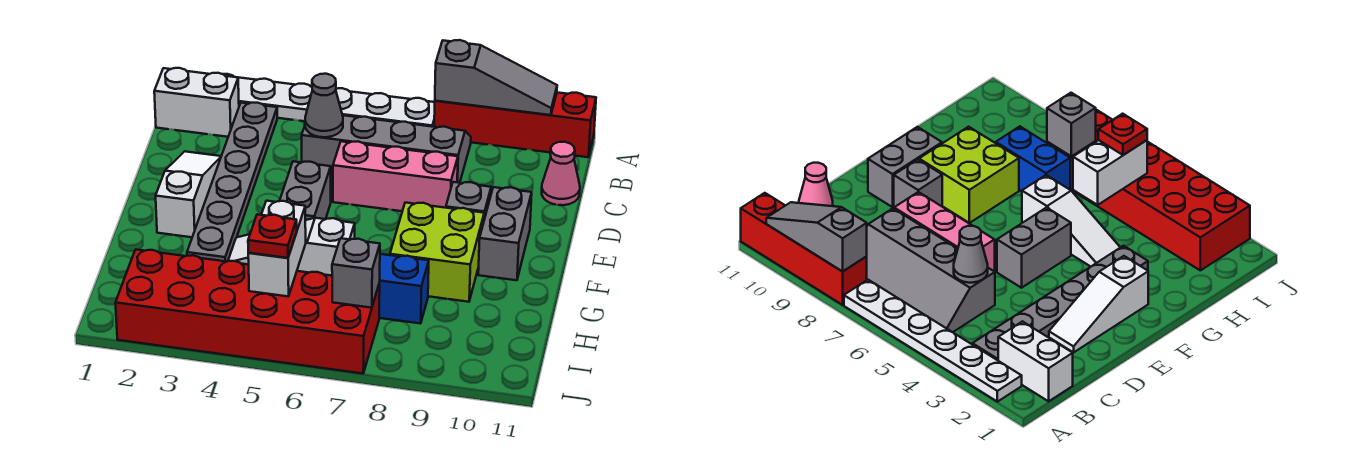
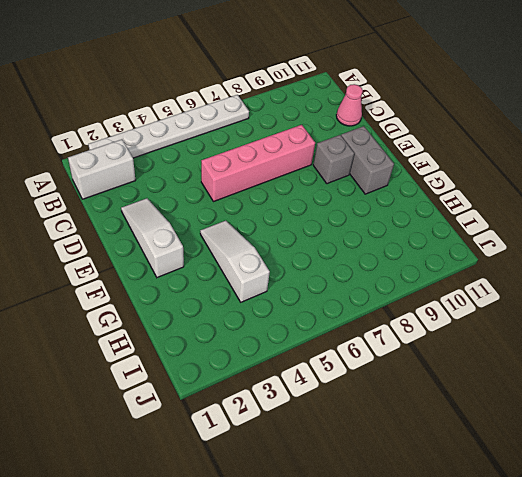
pink brick D5:D8 level 1 -> pink brick D6:D8 level 1
white slope F4:H4 level 1 top H -> white slope G4:G6 level 1 top 6
none -> red brick A8:A11 level 1
none -> grey plate B3:G3 level 1
none -> grey slope B5:C8 level 1 top C

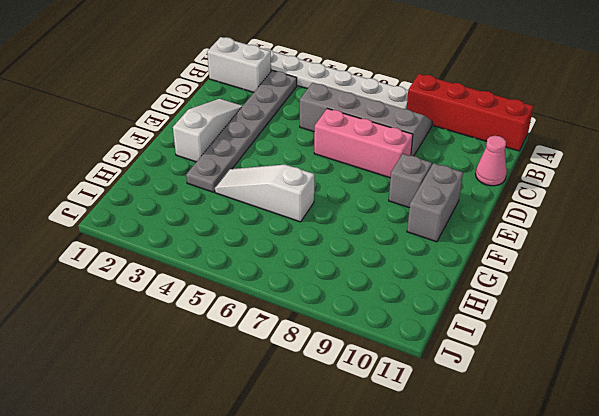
none -> grey brick E5:F5 level 1
none -> lime brick F8:G9 level 1
none -> blue brick H7:H8 level 1

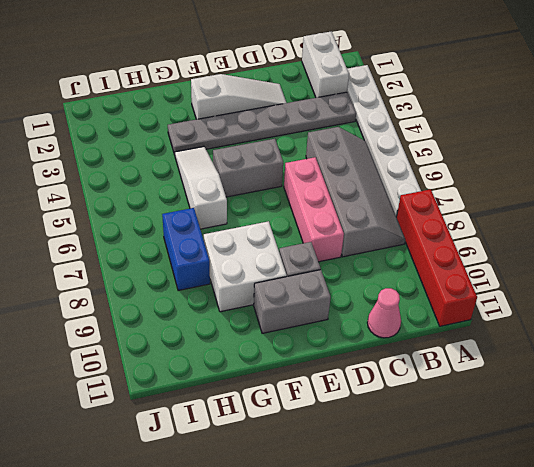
white brick F8:G9 level 1 -> lime brick F8:G9 level 1
none -> red brick I2:J7 level 1
none -> grey slope A8:A10 level 2 top 8
none -> grey cone C5 level 2

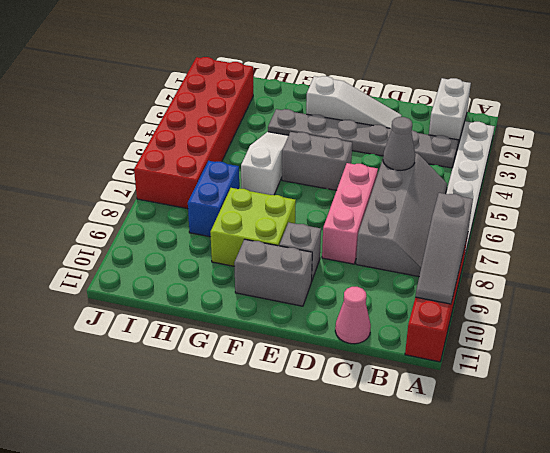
none -> white brick H5:I5 level 2
none -> grey brick I7 level 2
none -> red plate I5 level 3

